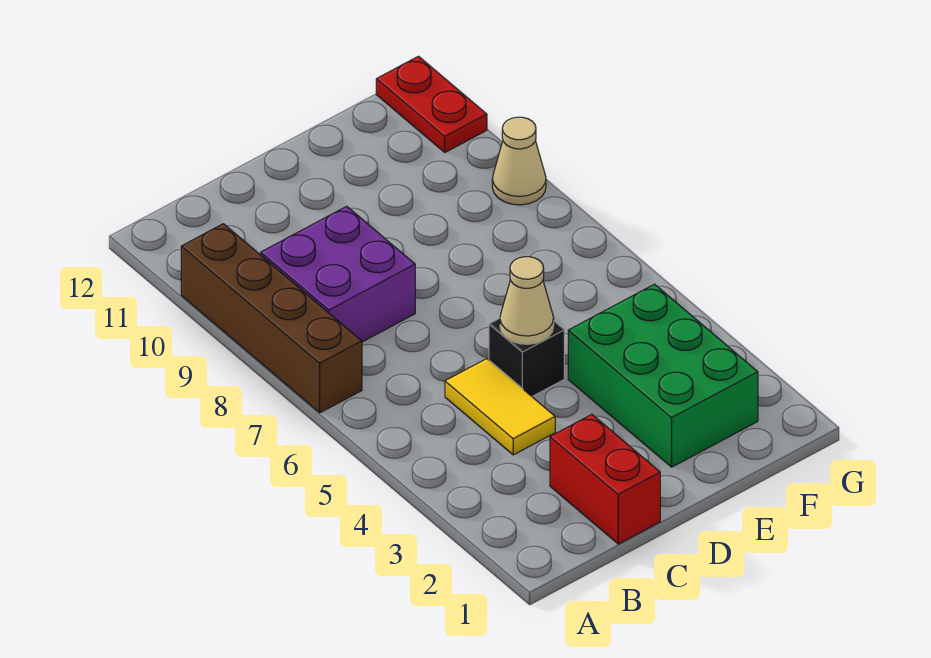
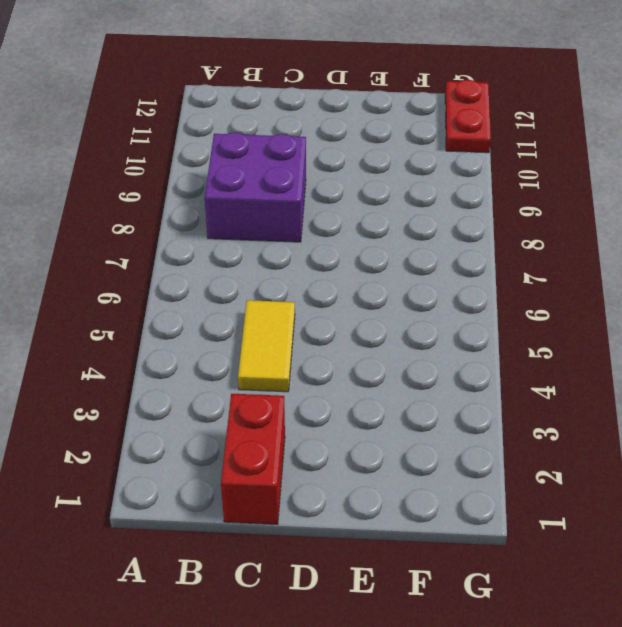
none -> brown brick A7:A10 level 1
none -> black brick D5 level 1

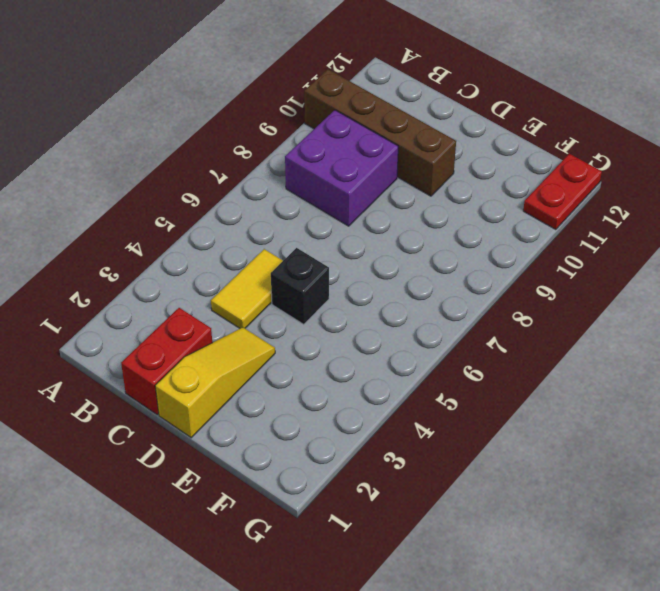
brown brick A10:D10 level 1 -> brown brick A7:A10 level 1
yellow slope D1:D3 level 1 top 1 -> none
none -> green brick E2:F4 level 1
none -> tan cone G9 level 1

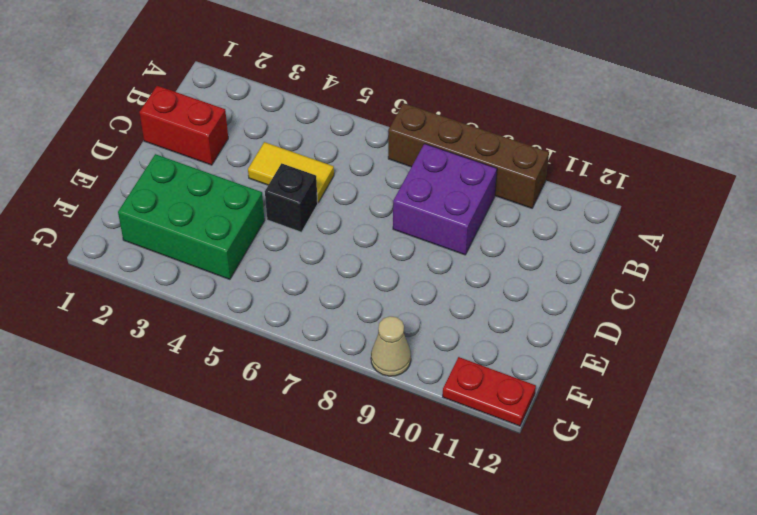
none -> tan cone D5 level 2

